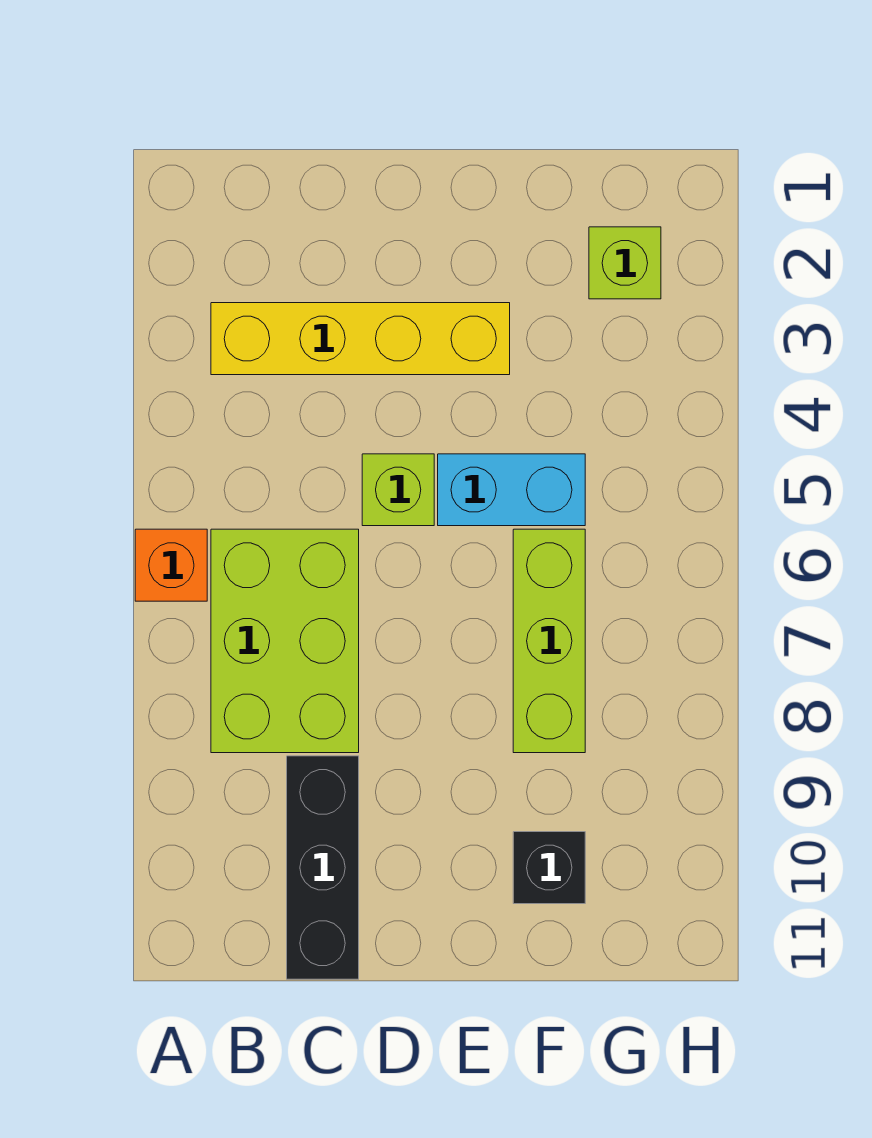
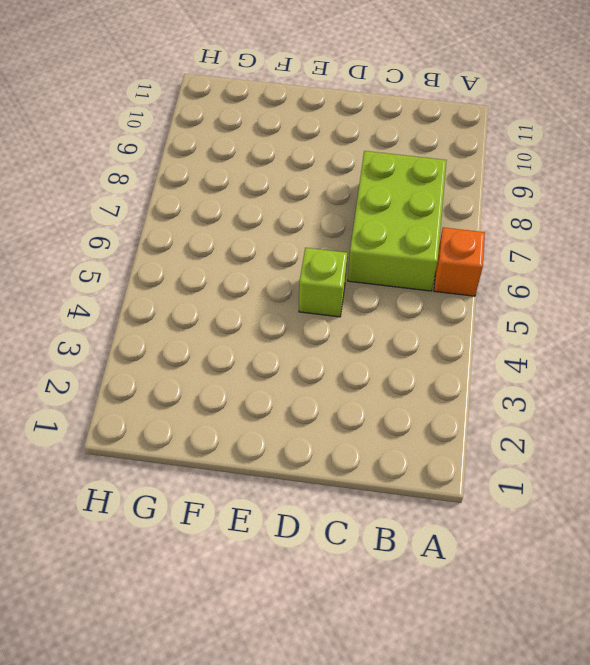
none -> yellow brick B3:E3 level 1
none -> black brick C9:C11 level 1

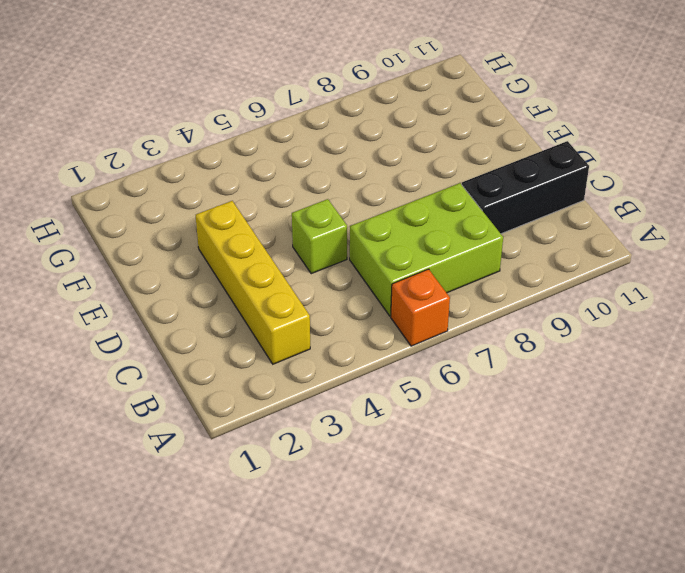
none -> cyan brick E5:F5 level 1
none -> lime brick F6:F8 level 1

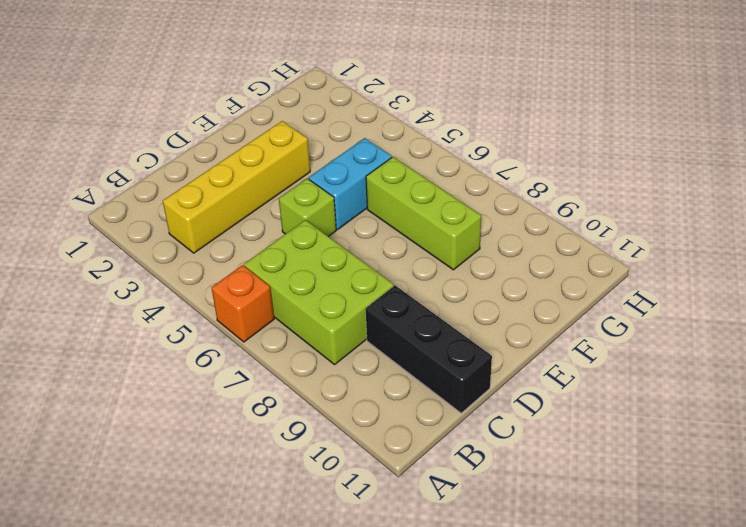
none -> black brick F10 level 1
none -> lime brick G2 level 1

